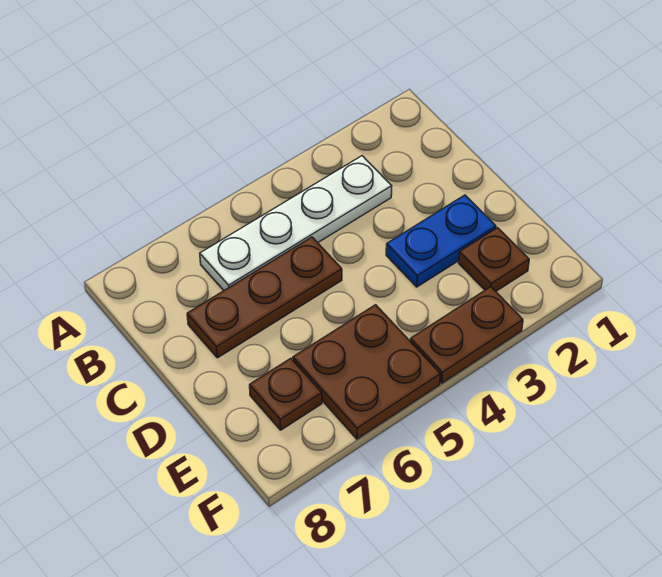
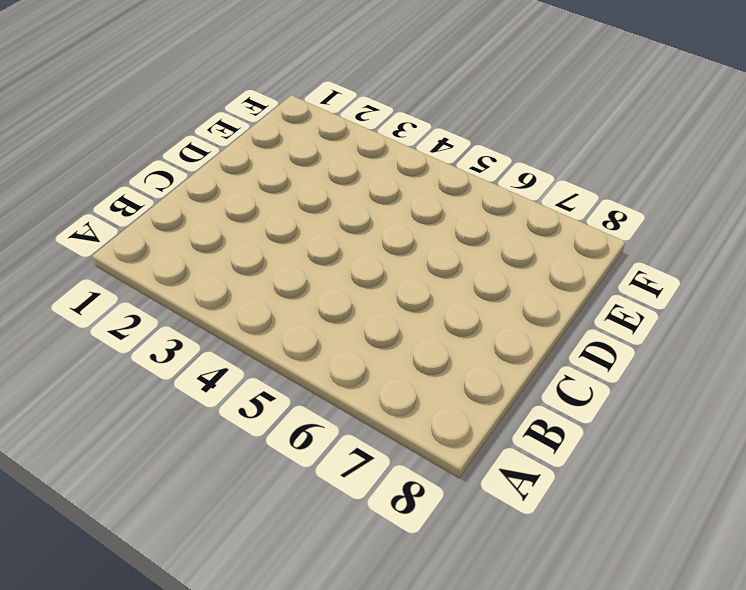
none -> white plate B3:B6 level 1
none -> brown plate C5:C7 level 1

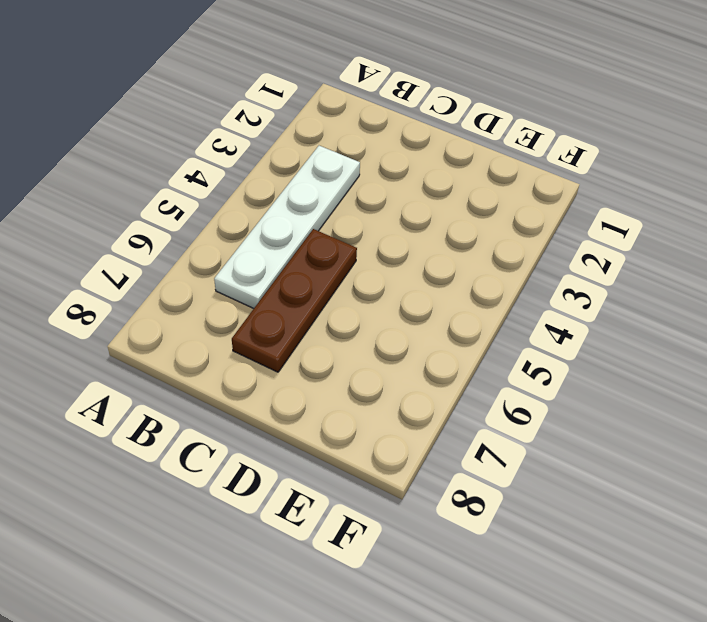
none -> blue plate D2:D3 level 1
none -> brown plate E2 level 1

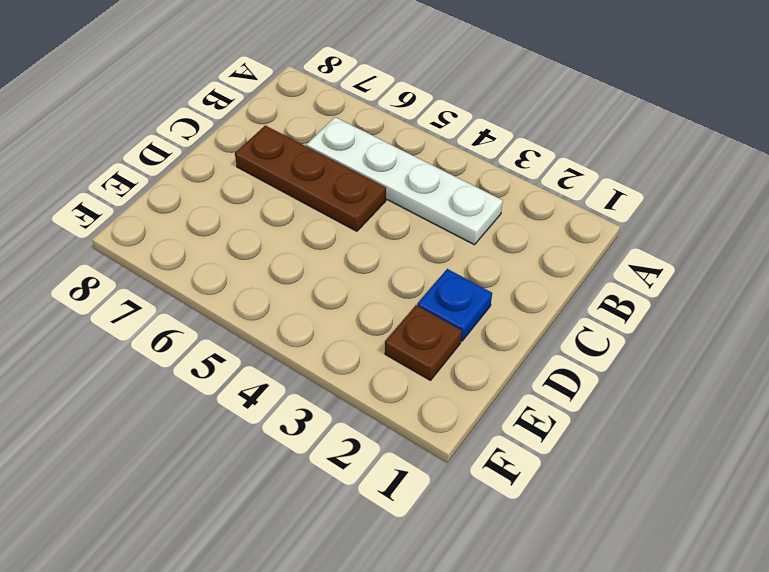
blue plate D2 level 1 -> blue plate D2:D3 level 1
none -> brown plate E5:F6 level 1
none -> brown plate E7 level 1

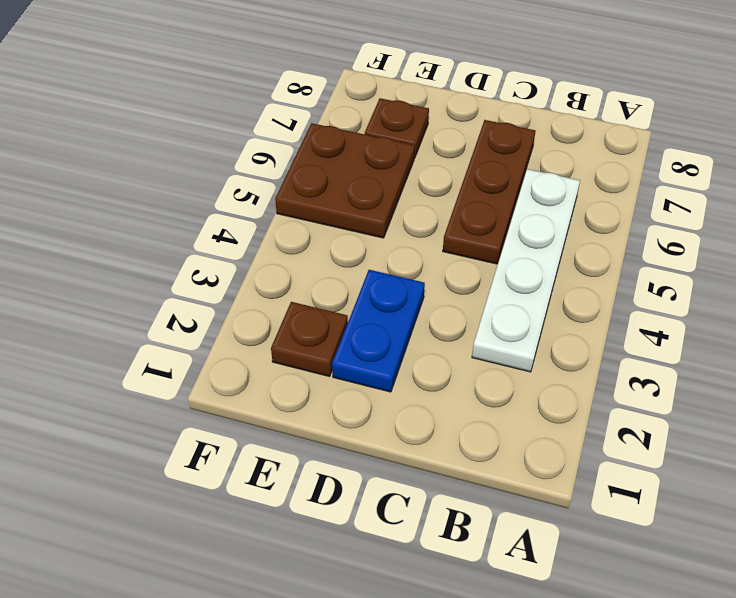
none -> brown plate F3:F4 level 1

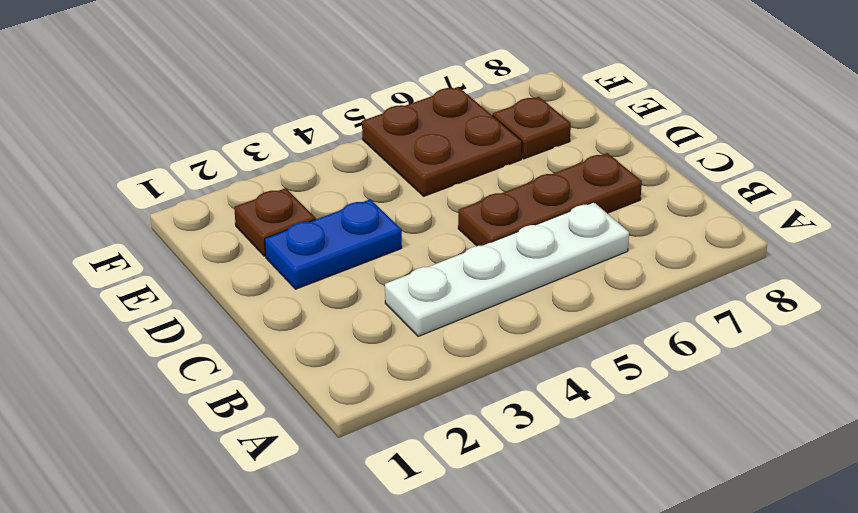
none -> brown plate F3:F4 level 1

